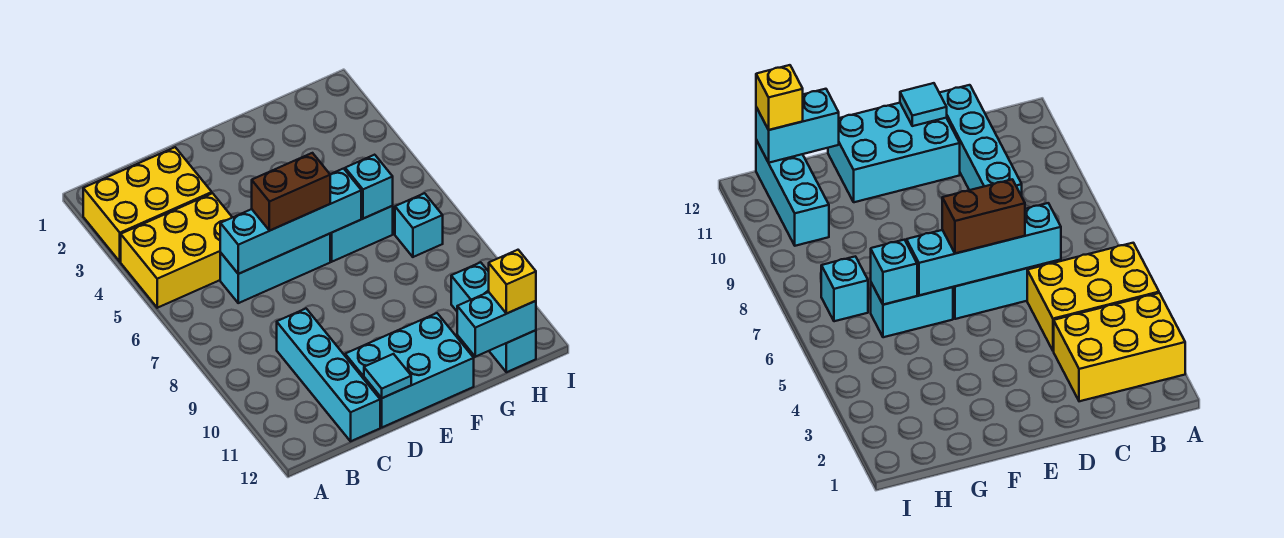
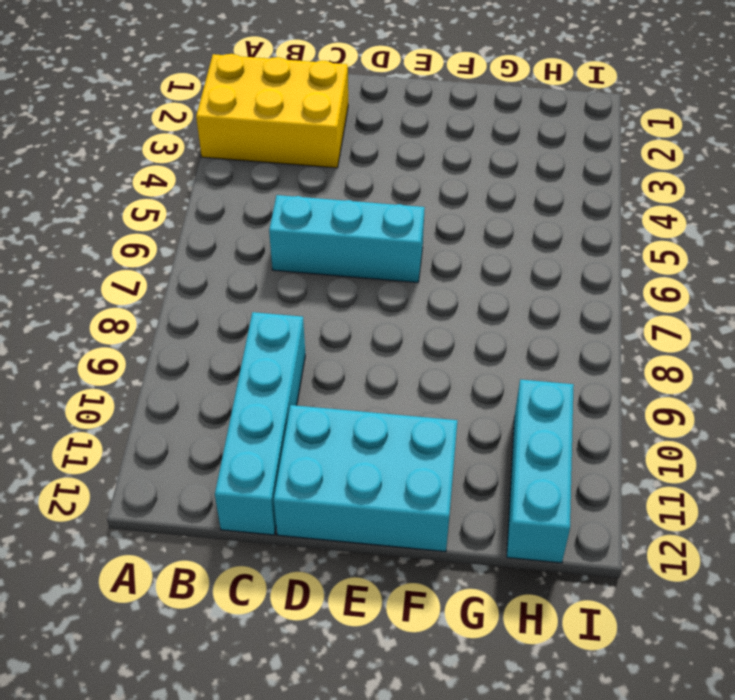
none -> yellow brick A4:C5 level 1
none -> cyan brick F6:G6 level 1
none -> cyan brick H7 level 1

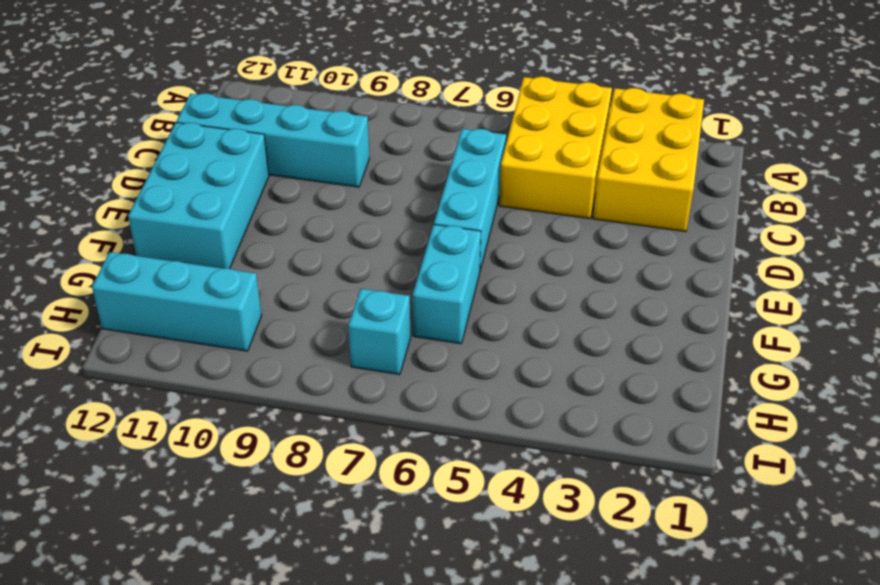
none -> cyan brick C6:F6 level 2
none -> cyan tile D12 level 2
none -> cyan brick G6 level 2

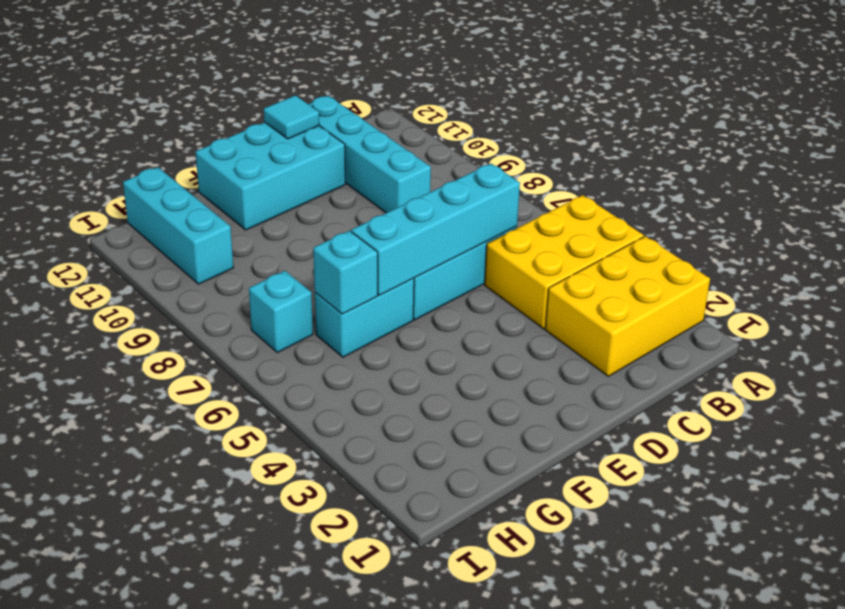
none -> cyan brick G12:H12 level 2
none -> brown brick D6:E6 level 3
none -> yellow brick H12 level 3

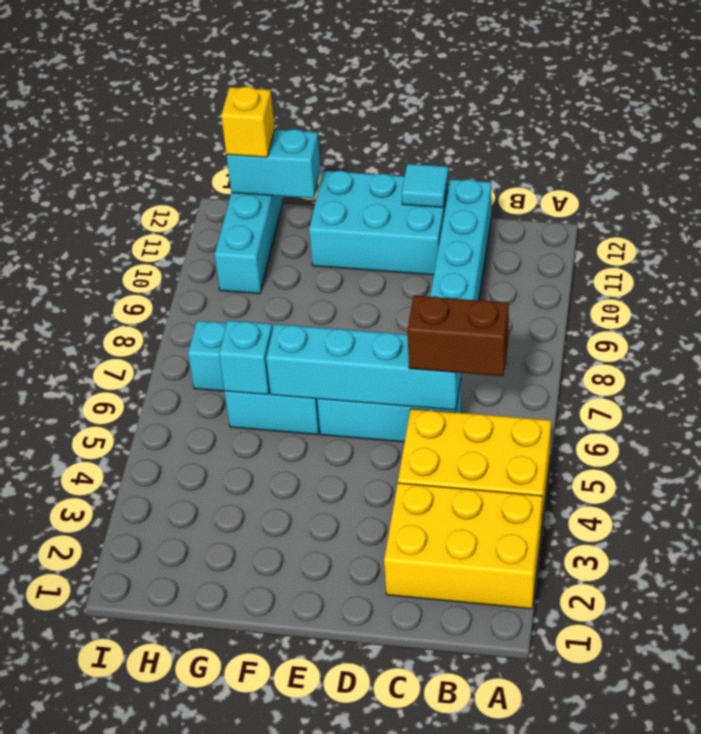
brown brick B6:C6 level 3 -> brown brick D6:E6 level 3

